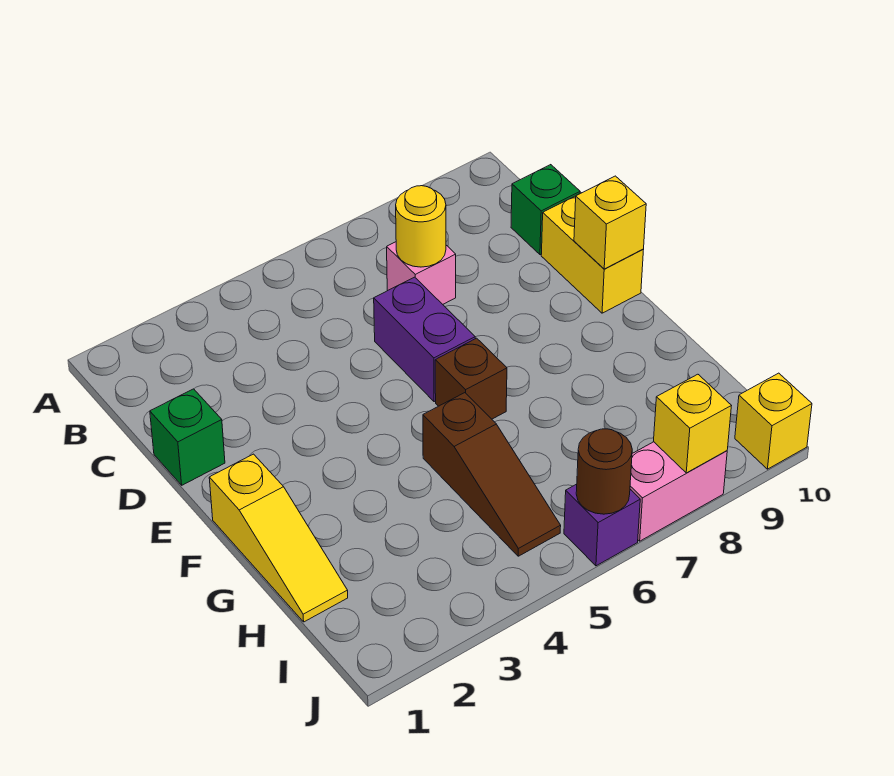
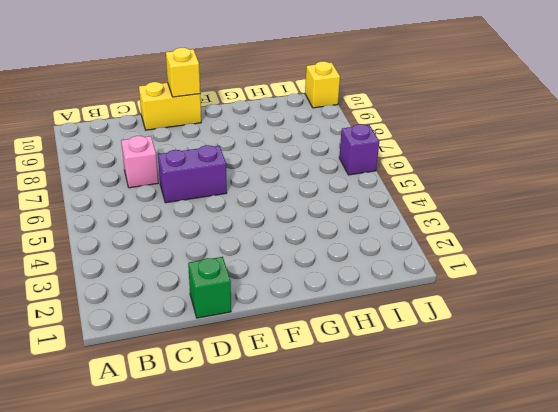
none -> green brick C10 level 1
none -> yellow slope F1:H1 level 1 top F
none -> brown brick F6 level 1

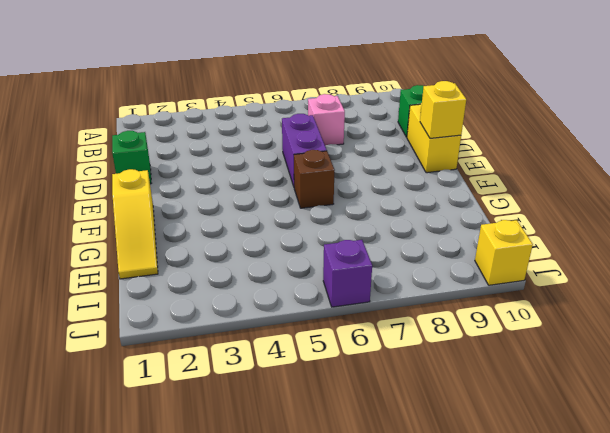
none -> brown slope G5:I5 level 1 top G
none -> pink brick J7:J8 level 1
none -> yellow round brick C7 level 2

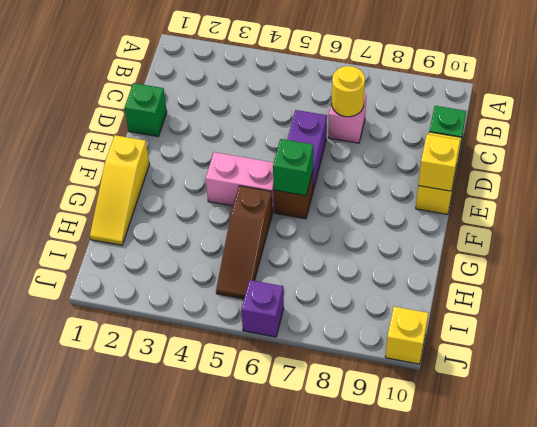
pink brick F4:F5 level 1 -> pink brick J7:J8 level 1
green brick F6 level 2 -> none
none -> brown round brick J6 level 2
none -> yellow brick J8 level 2

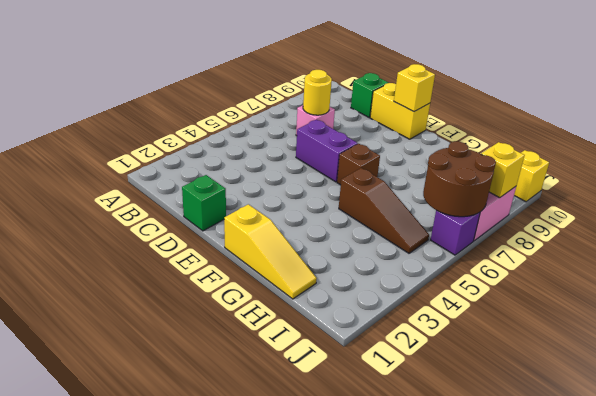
brown round brick I6:J7 level 2 -> brown round brick J6 level 2

